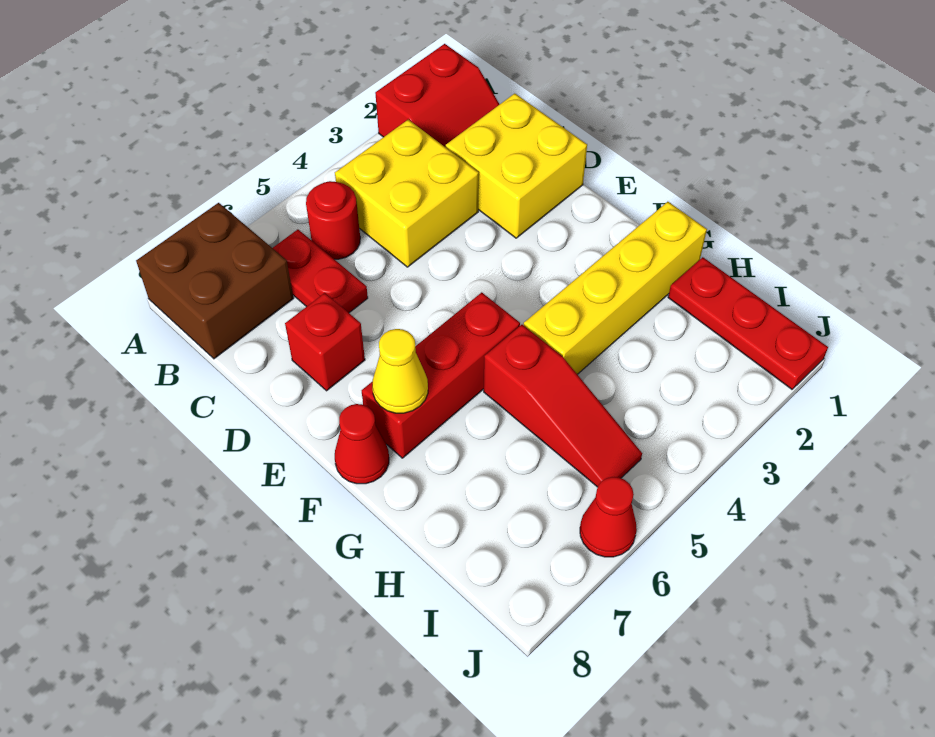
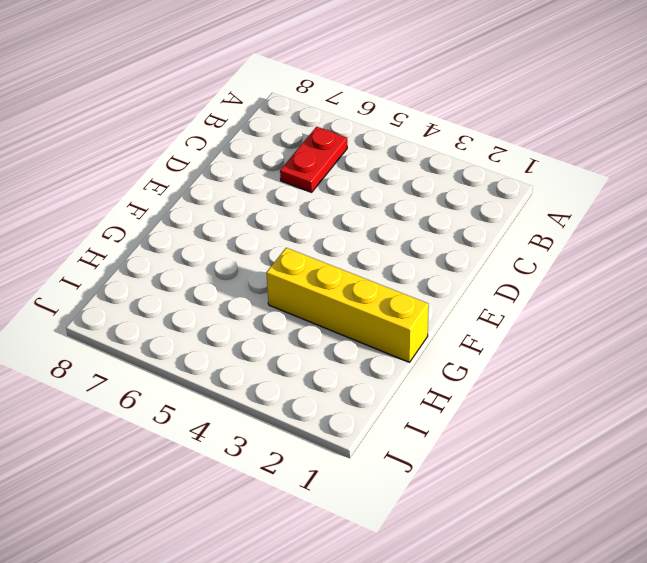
none -> red slope A1:B2 level 1 top A
none -> brown brick A7:B8 level 1
none -> yellow brick B3:C4 level 1

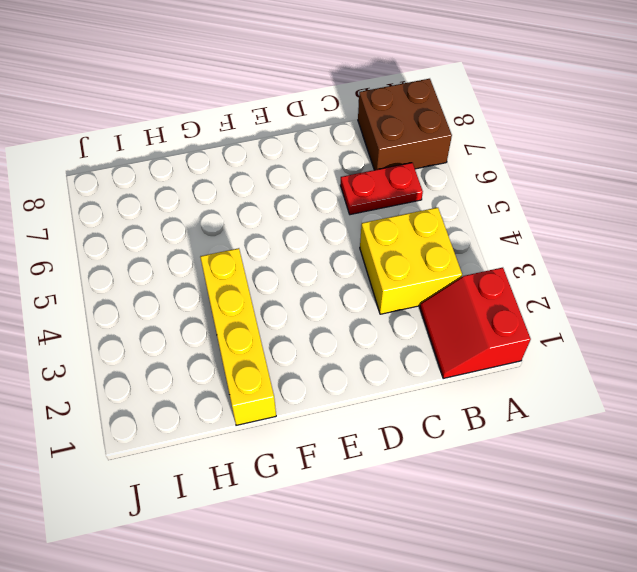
none -> red round brick B5 level 1
none -> yellow brick C1:D2 level 1
none -> red brick D7 level 1

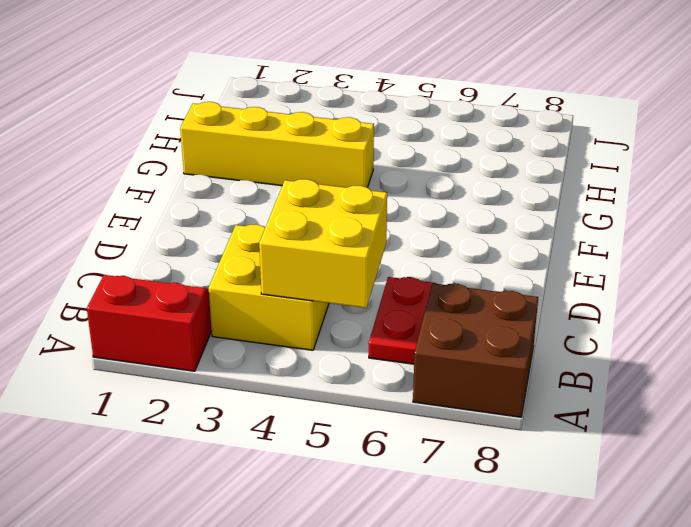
yellow brick B4:C5 level 2 -> yellow brick C1:D2 level 1
none -> red round brick B5 level 1
none -> red brick D7 level 1
none -> red brick F5:F7 level 1

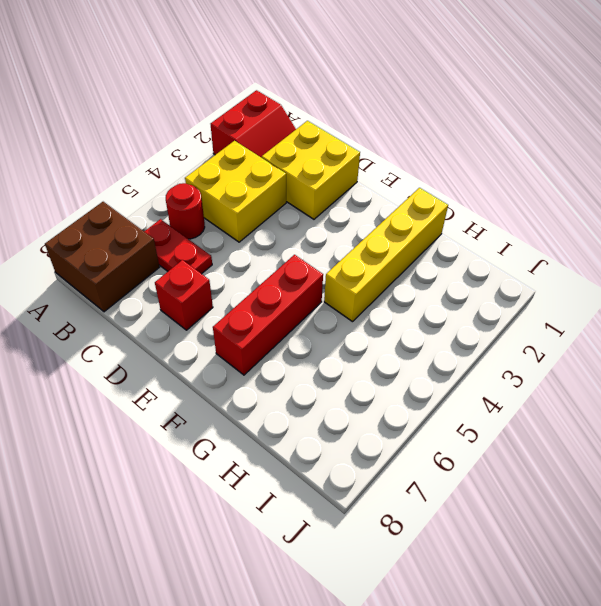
none -> red cone F8 level 1
none -> red slope G5:I5 level 1 top G
none -> red plate H1:J1 level 1

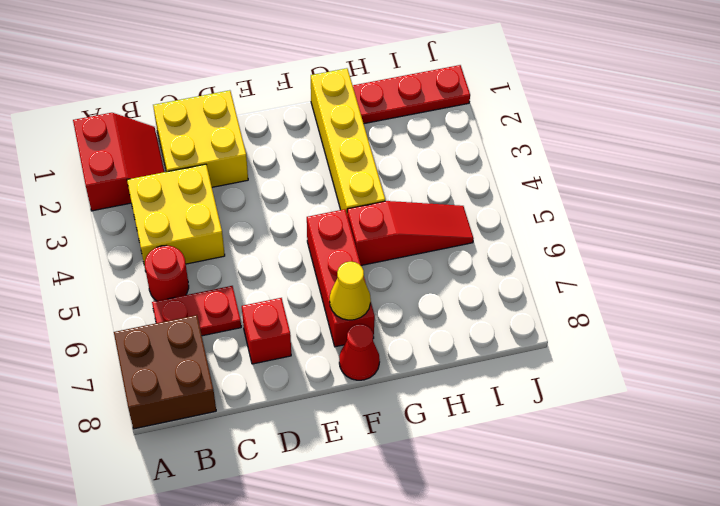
none -> red cone J6 level 1

